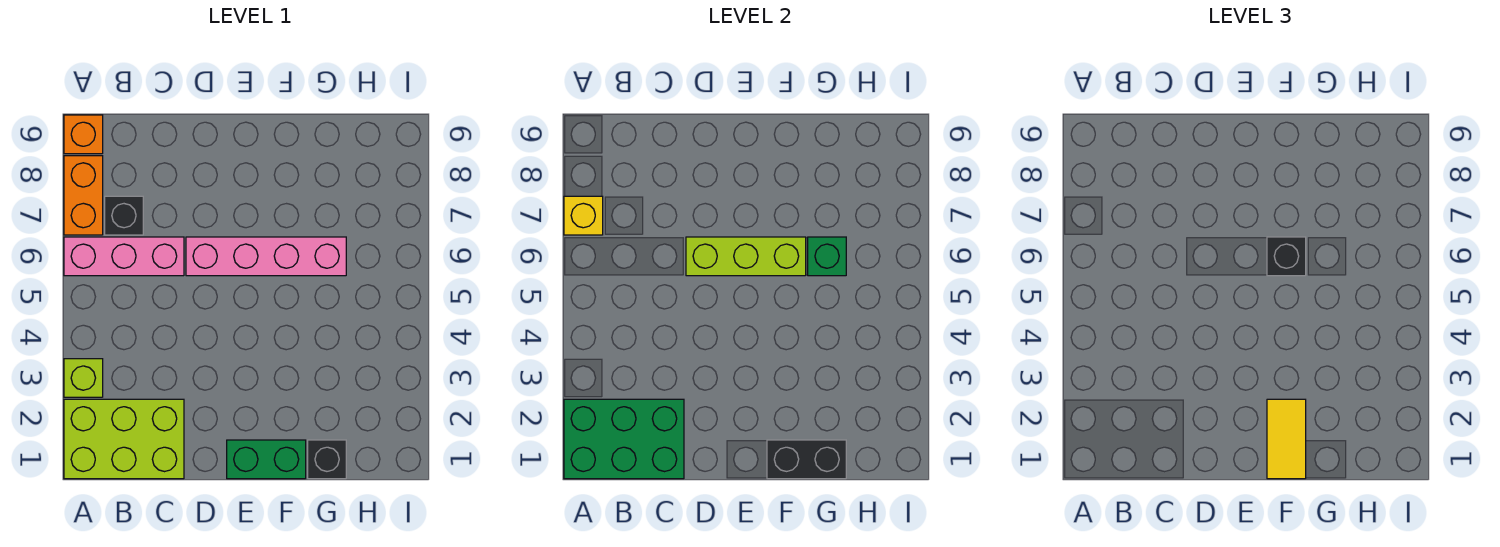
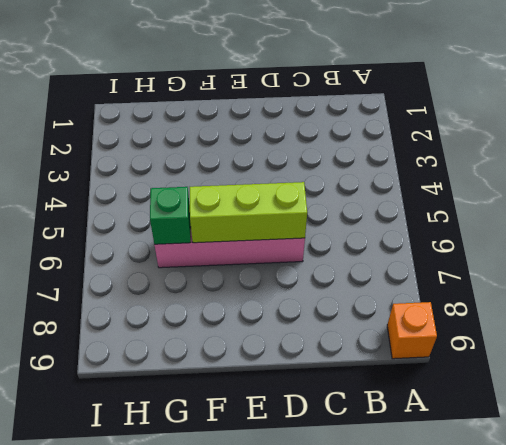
none -> lime brick A1:C2 level 1
none -> lime brick A3 level 1
none -> pink brick A6:C6 level 1

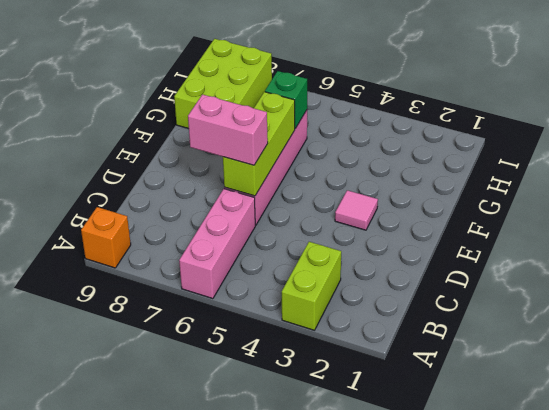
lime brick A3:B3 level 1 -> lime brick A3 level 1
pink brick D6:D7 level 3 -> none
pink tile E3 level 1 -> none
lime brick G8:I9 level 1 -> lime brick A1:C2 level 1
none -> orange brick A7:A8 level 1
none -> black brick B7 level 1
none -> green brick E1:F1 level 1

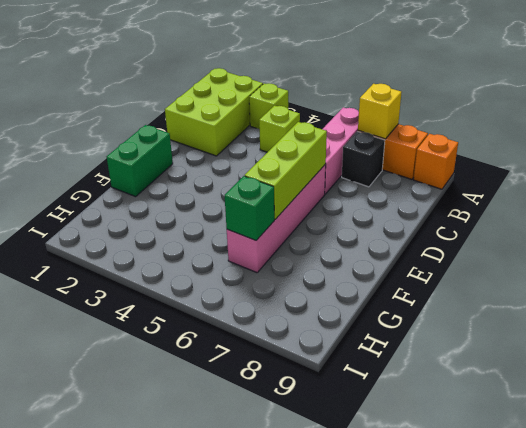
lime brick B4 level 1 -> none
none -> black brick G1 level 1
none -> green brick A1:C2 level 2
none -> black brick F1:G1 level 2

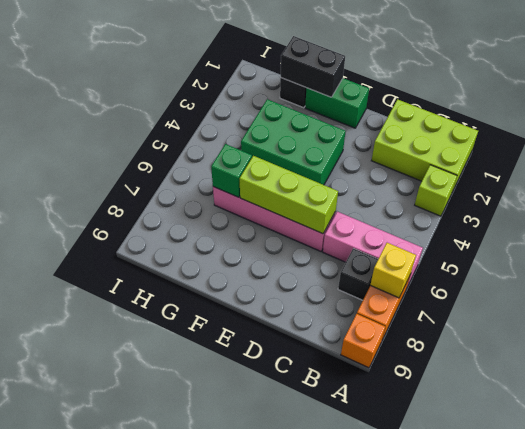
green brick E3:G4 level 1 -> green brick A1:C2 level 2
none -> yellow tile F1:F2 level 3
none -> black brick F6 level 3

